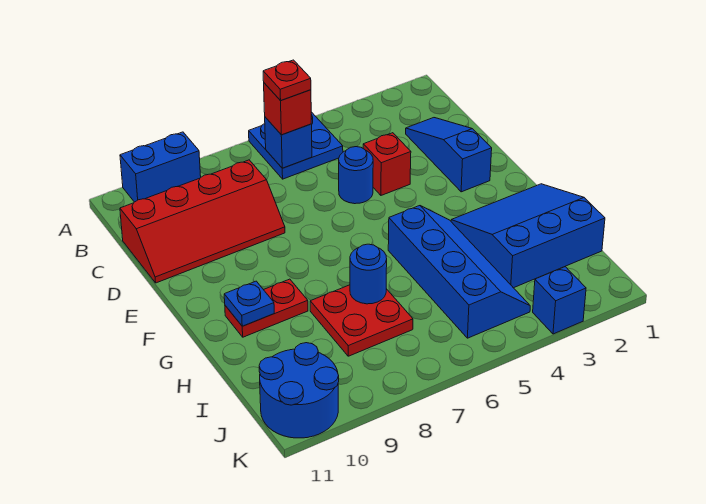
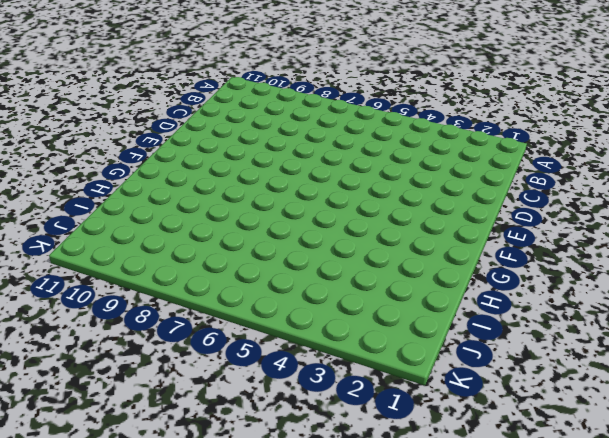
none -> blue plate A5:B6 level 1
none -> blue brick A9:A10 level 1
none -> blue slope C2:E2 level 1 top E

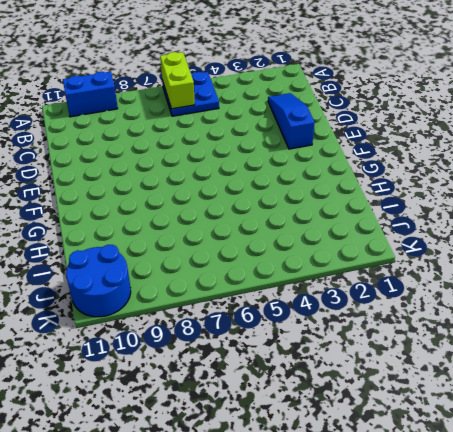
lime brick A6:B6 level 2 -> blue brick B6 level 2
none -> red slope C8:D11 level 1 top C
none -> red brick D4 level 1
none -> blue round brick D5 level 1

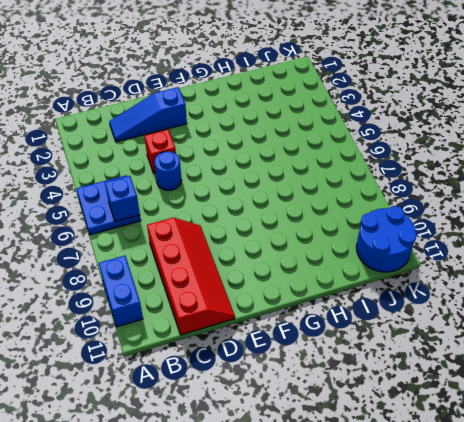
none -> blue slope G1:I3 level 1 top I
none -> blue slope G4:J5 level 1 top 5
none -> red plate G9:G10 level 1

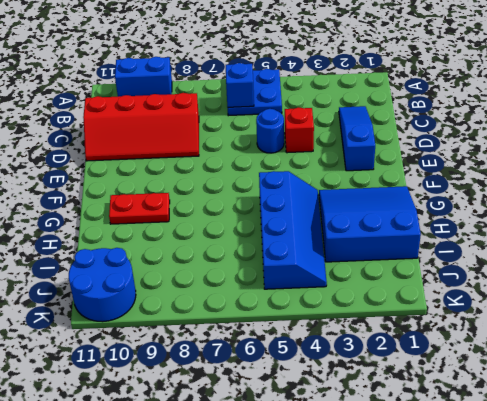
none -> red plate H7:I8 level 1
none -> blue brick K3 level 1
none -> blue plate G10 level 2

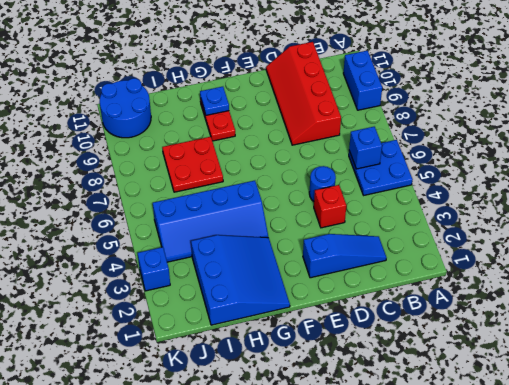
none -> blue round brick H7 level 2
none -> red brick B6 level 3
none -> red plate B6 level 4

